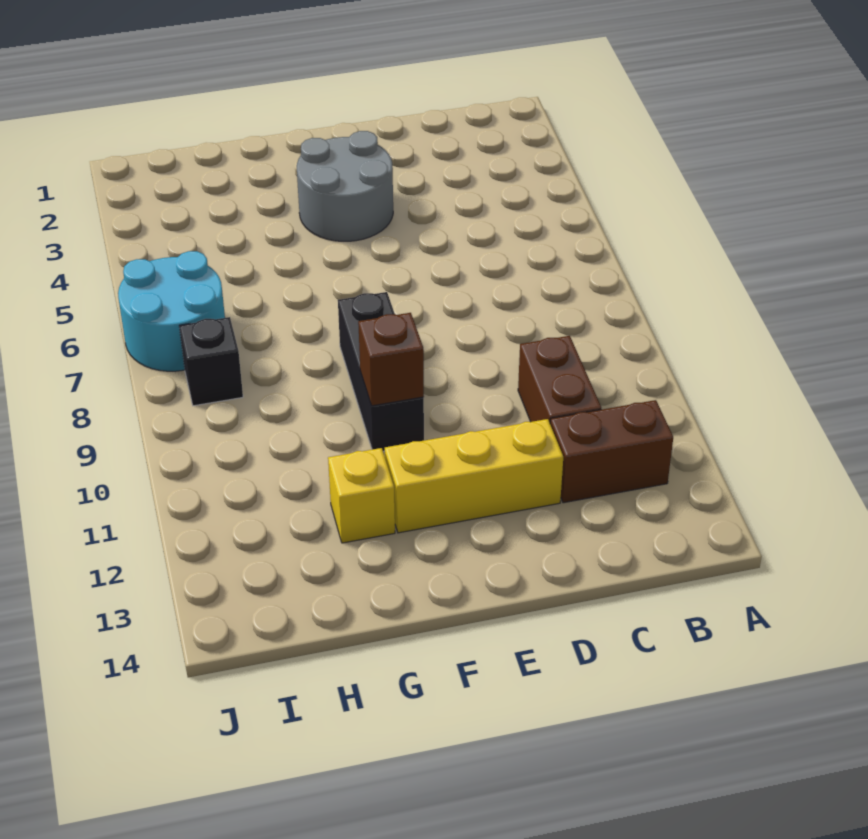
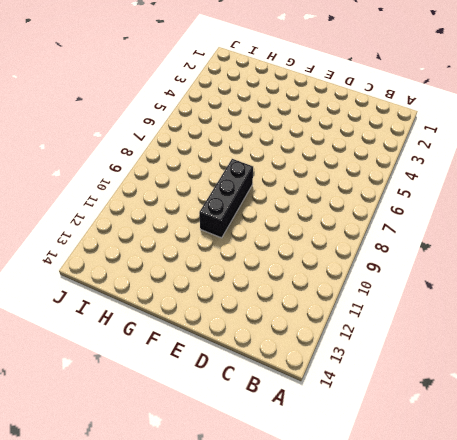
none -> brown brick B12:C12 level 1
none -> brown brick C10:C11 level 1

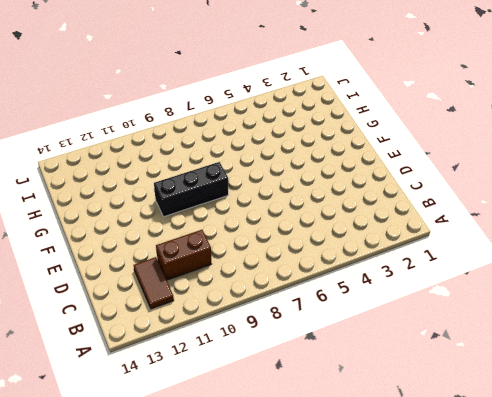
brown tile B12:C12 level 1 -> brown brick B12:C12 level 1
none -> yellow brick D12:F12 level 1
none -> grey round brick E3:F4 level 1

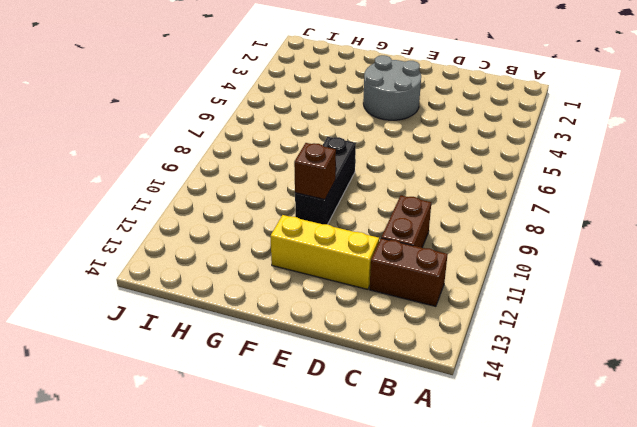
none -> yellow brick G12 level 1
none -> cyan round brick I6:J7 level 1

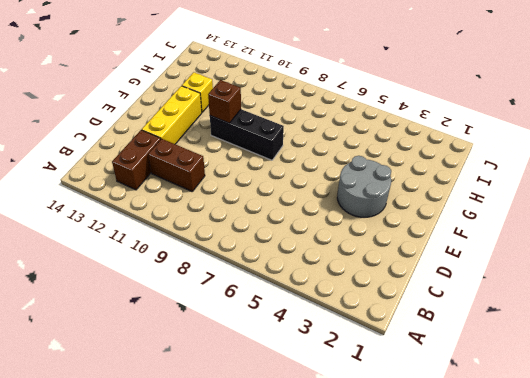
none -> cyan round brick I6:J7 level 1
none -> black brick I8 level 1

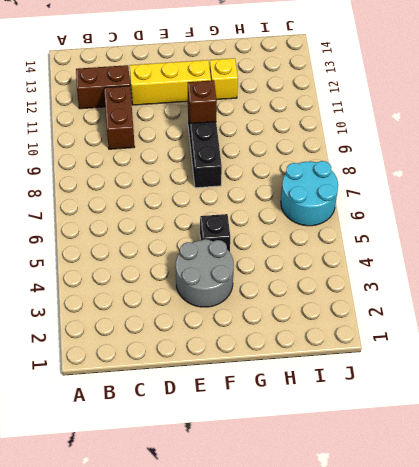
black brick F5 level 1 -> black brick I8 level 1

